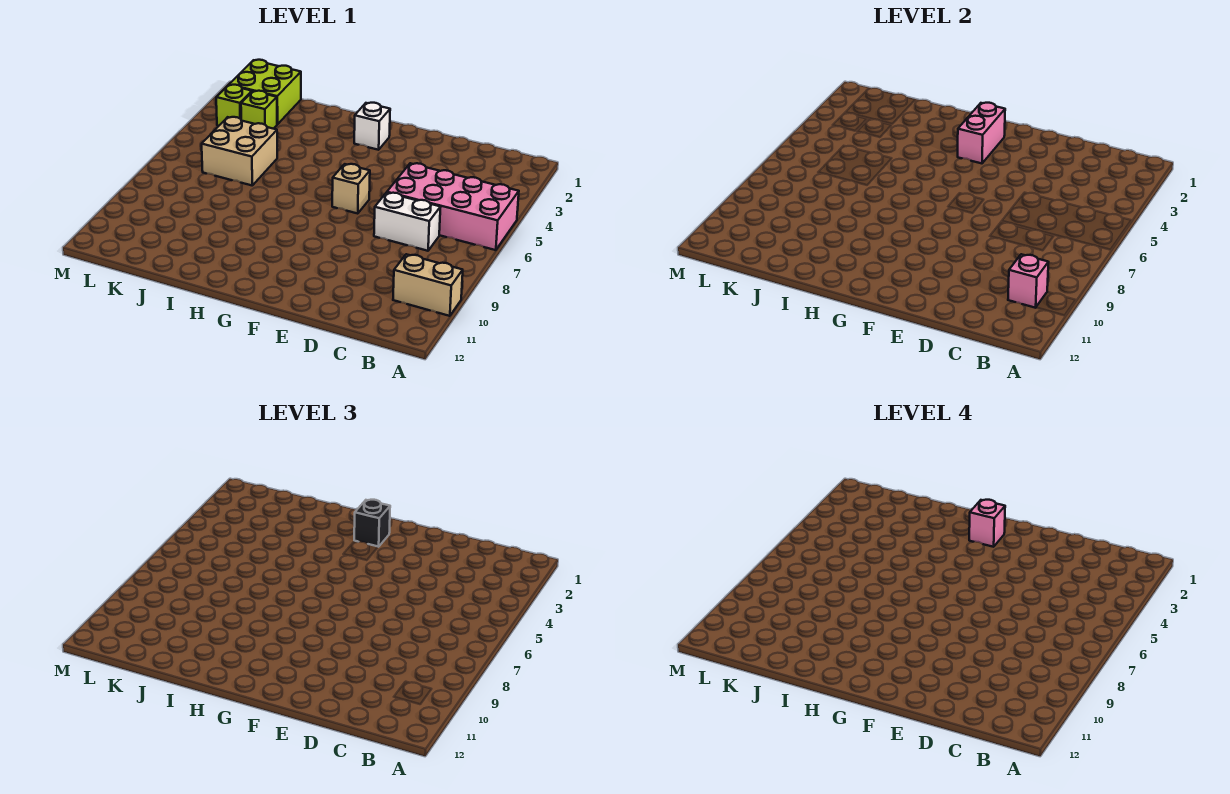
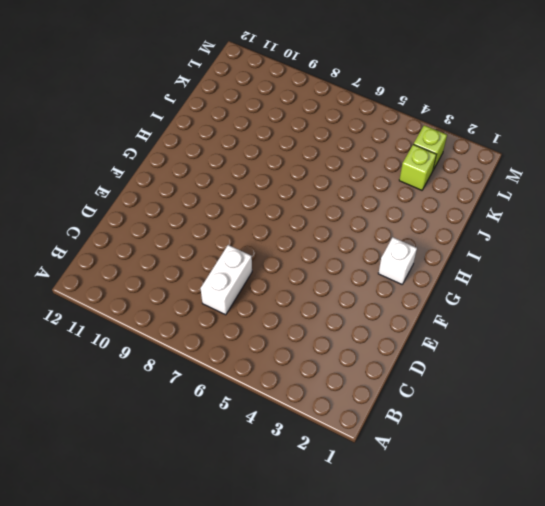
none -> pink brick A5:D6 level 1
none -> tan brick A10:B10 level 1
none -> tan brick F6 level 1

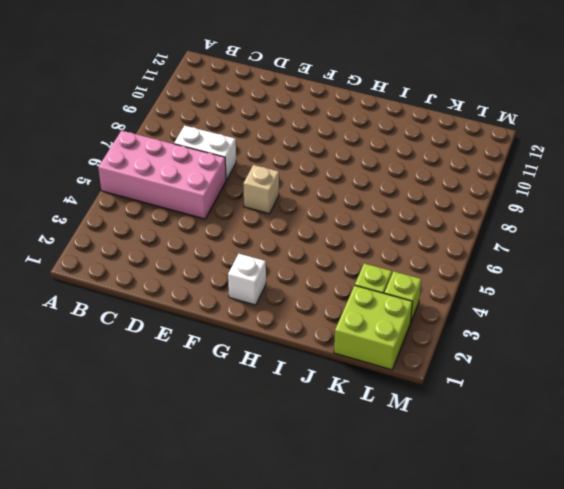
none -> tan brick A10:B10 level 1
none -> tan brick J5:K6 level 1
none -> pink brick B10 level 2

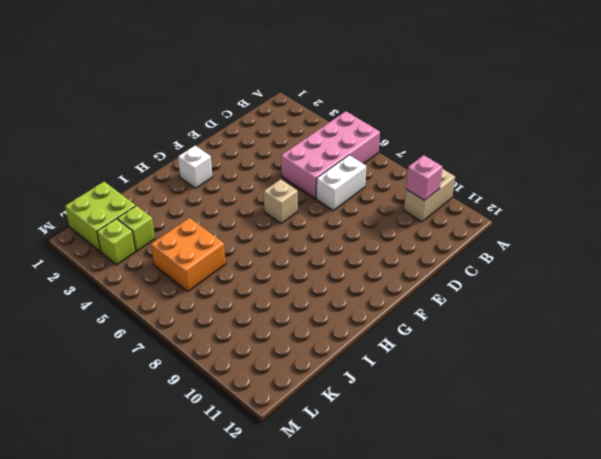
orange brick J5:K6 level 1 -> tan brick J5:K6 level 1
none -> pink brick G2:G3 level 2
none -> black brick G2 level 3
none -> pink brick G2 level 4

